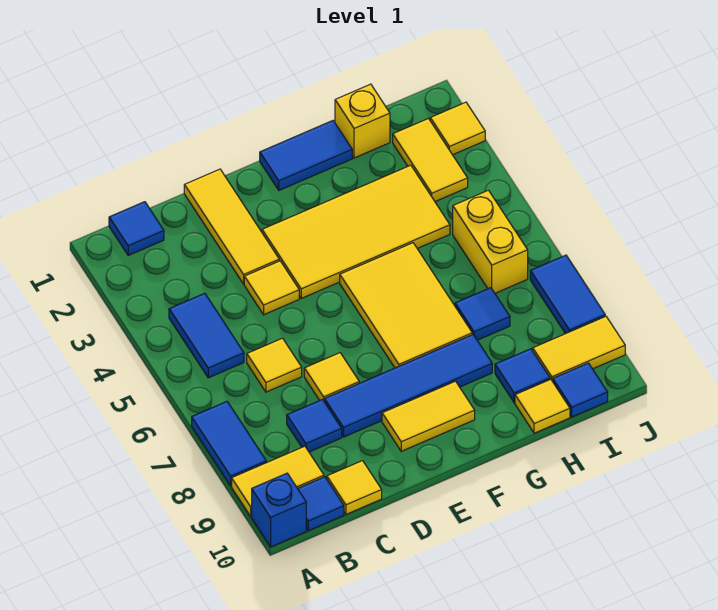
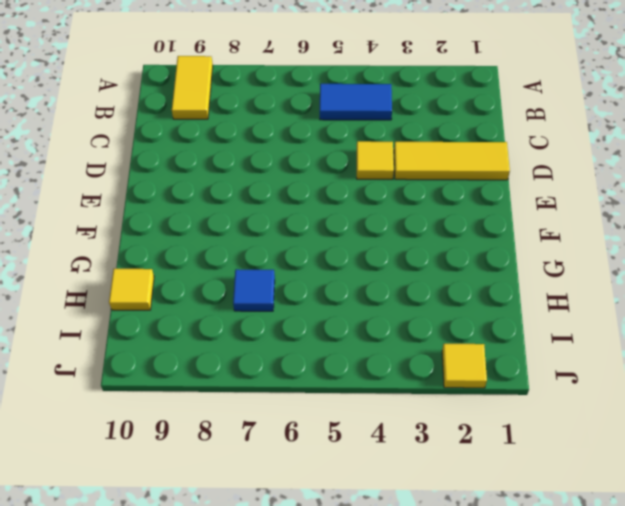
none -> blue tile A7:A8 level 1
none -> blue brick A10 level 1
none -> blue tile B1 level 1

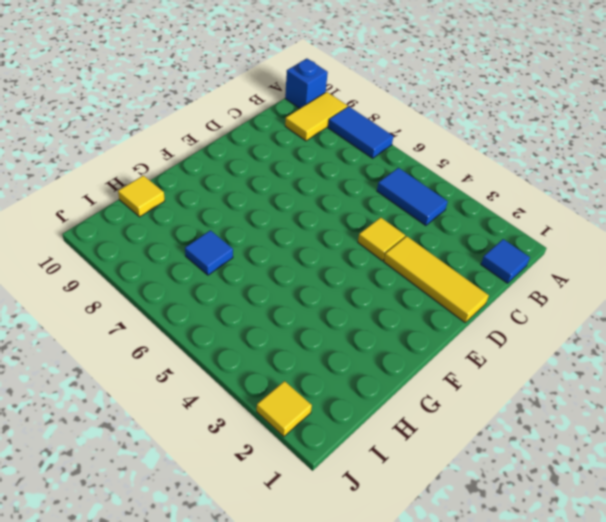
none -> blue tile B10 level 1
none -> yellow tile C6 level 1
none -> blue tile C8 level 1

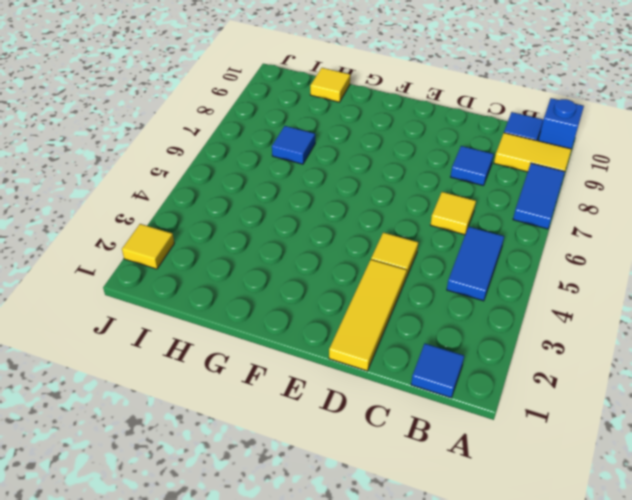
none -> yellow tile C10 level 1
none -> yellow tile D7 level 1
none -> blue tile D8:G8 level 1

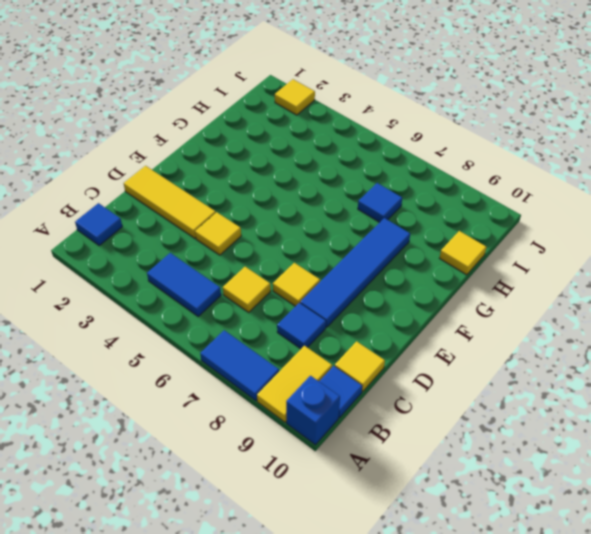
none -> yellow tile E3:H4 level 1
none -> yellow tile E9:F9 level 1
none -> blue tile F1:G1 level 1

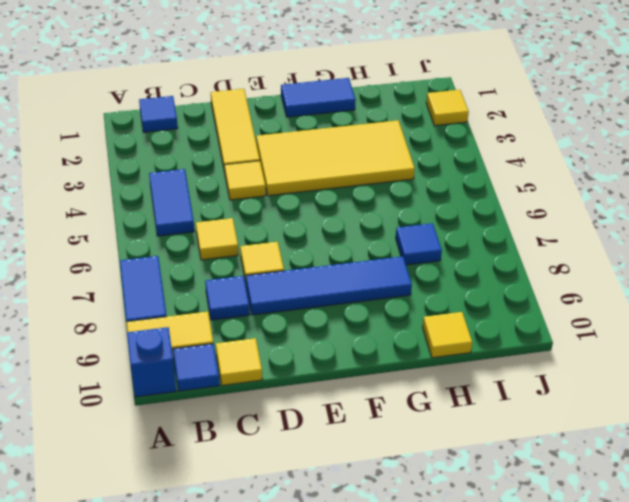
none -> yellow tile E9:F9 level 1
none -> yellow tile F5:G7 level 1
none -> yellow brick H1 level 1

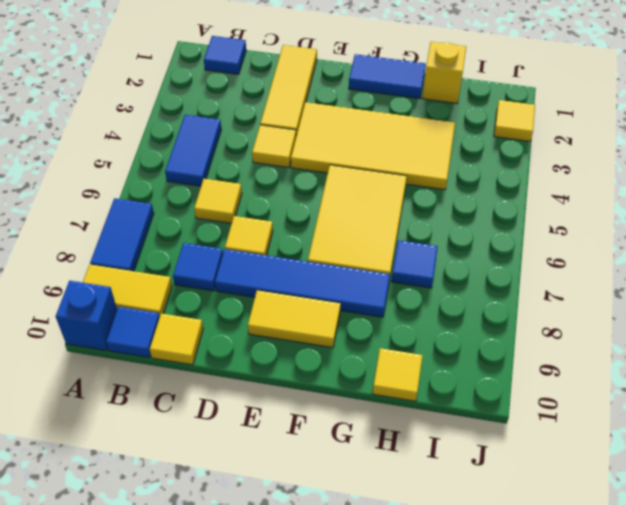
none -> blue tile H9 level 1
none -> yellow tile I2:I3 level 1
none -> yellow brick I5:I6 level 1

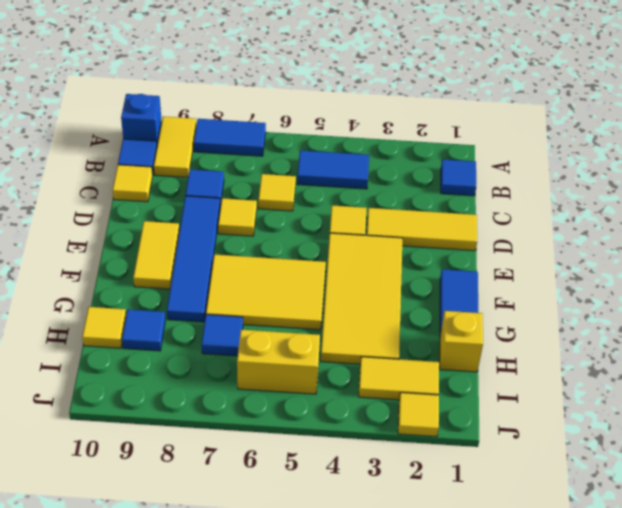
none -> yellow tile I9:J9 level 1
none -> blue tile I10 level 1
none -> blue tile J7:J8 level 1

